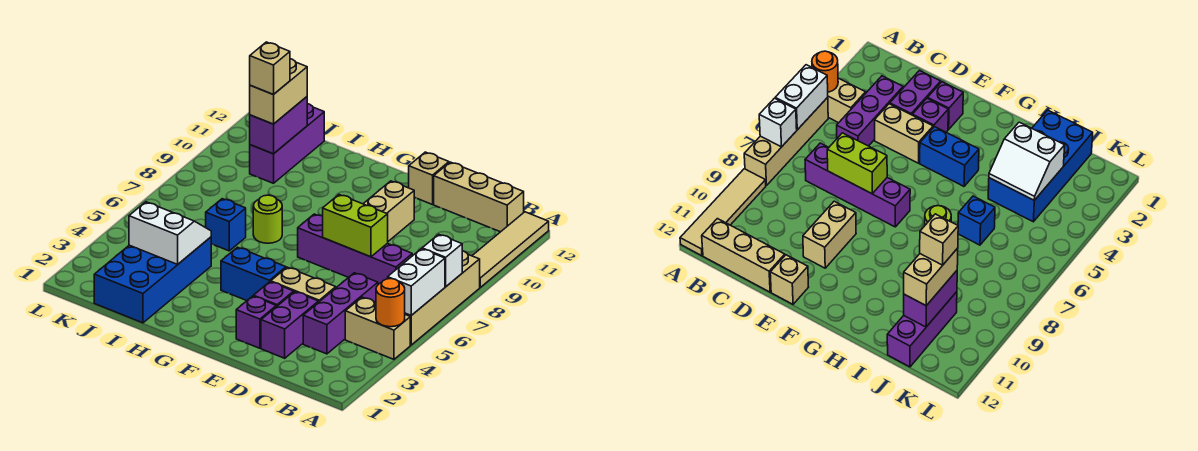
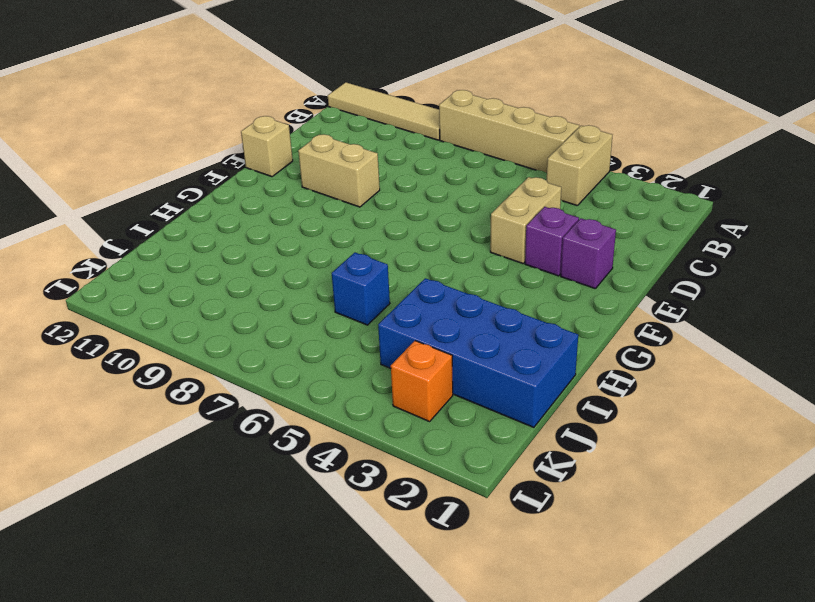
orange brick K3 level 1 -> none
none -> tan brick B12:D12 level 1
none -> purple brick C3:C5 level 1
none -> purple brick C7:F7 level 1

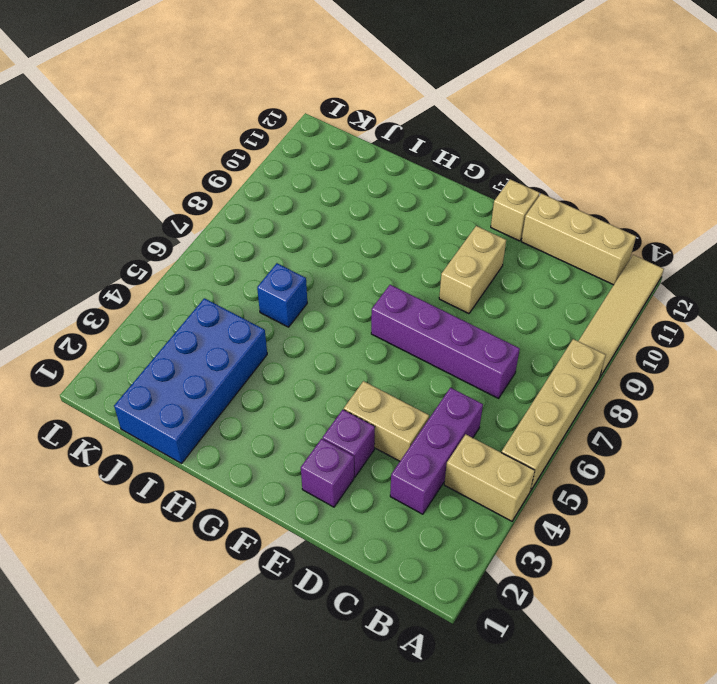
none -> purple brick D2:D3 level 1
none -> blue brick F4:G4 level 1
none -> lime round brick H7 level 1

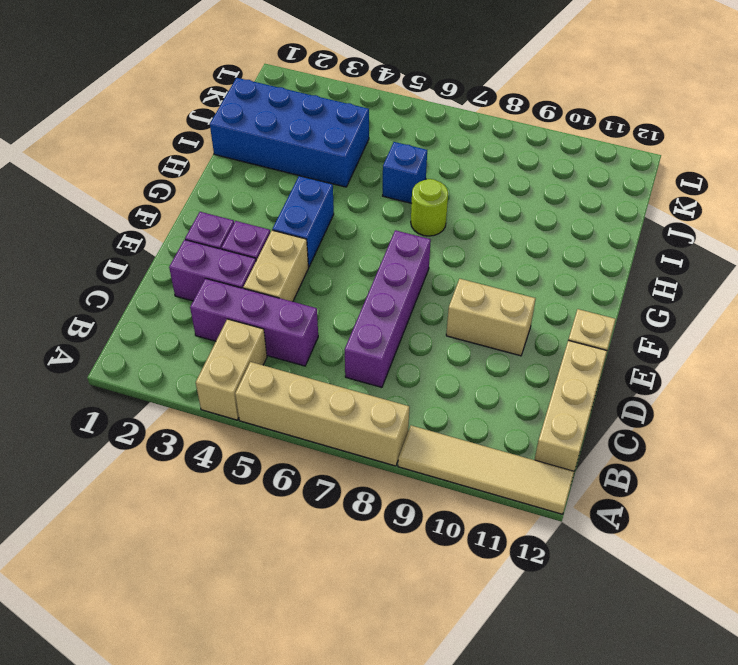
none -> purple brick J10:J12 level 1
none -> orange round brick A4 level 2
none -> white brick A5:A6 level 2

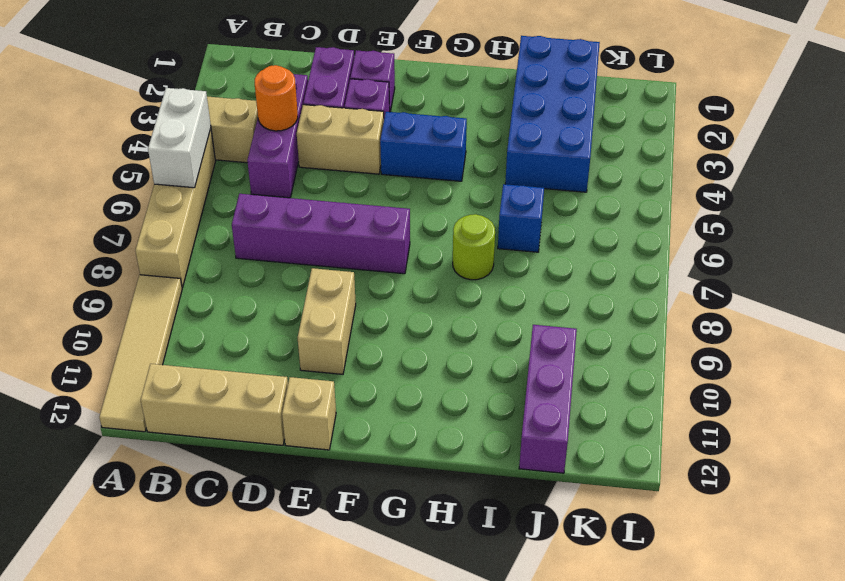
orange round brick C4 level 2 -> orange round brick A4 level 2
none -> white brick A7 level 2
none -> lime brick D7:E7 level 2
none -> white slope I3:J4 level 2 top 3

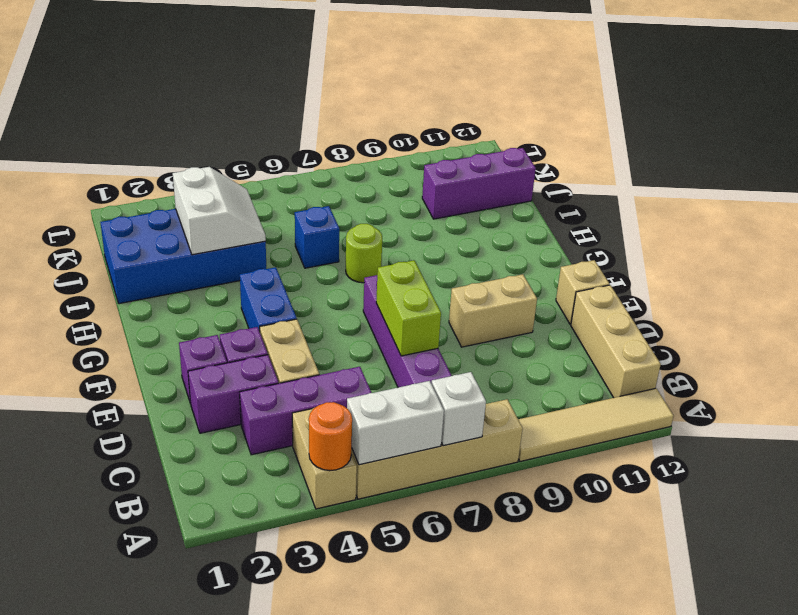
none -> purple brick J10:J11 level 2
none -> tan brick J10:J11 level 3
none -> tan brick J10 level 4

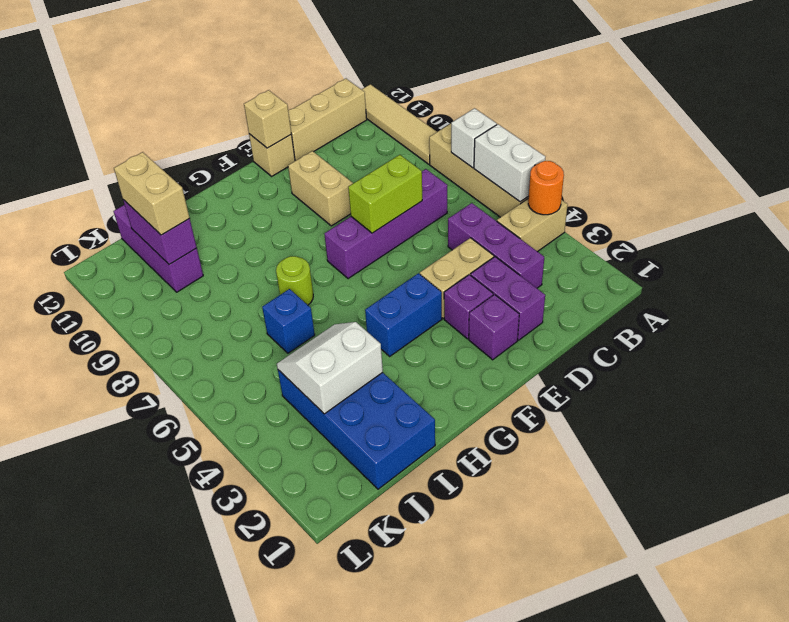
tan brick E12 level 2 -> tan brick J10 level 4

